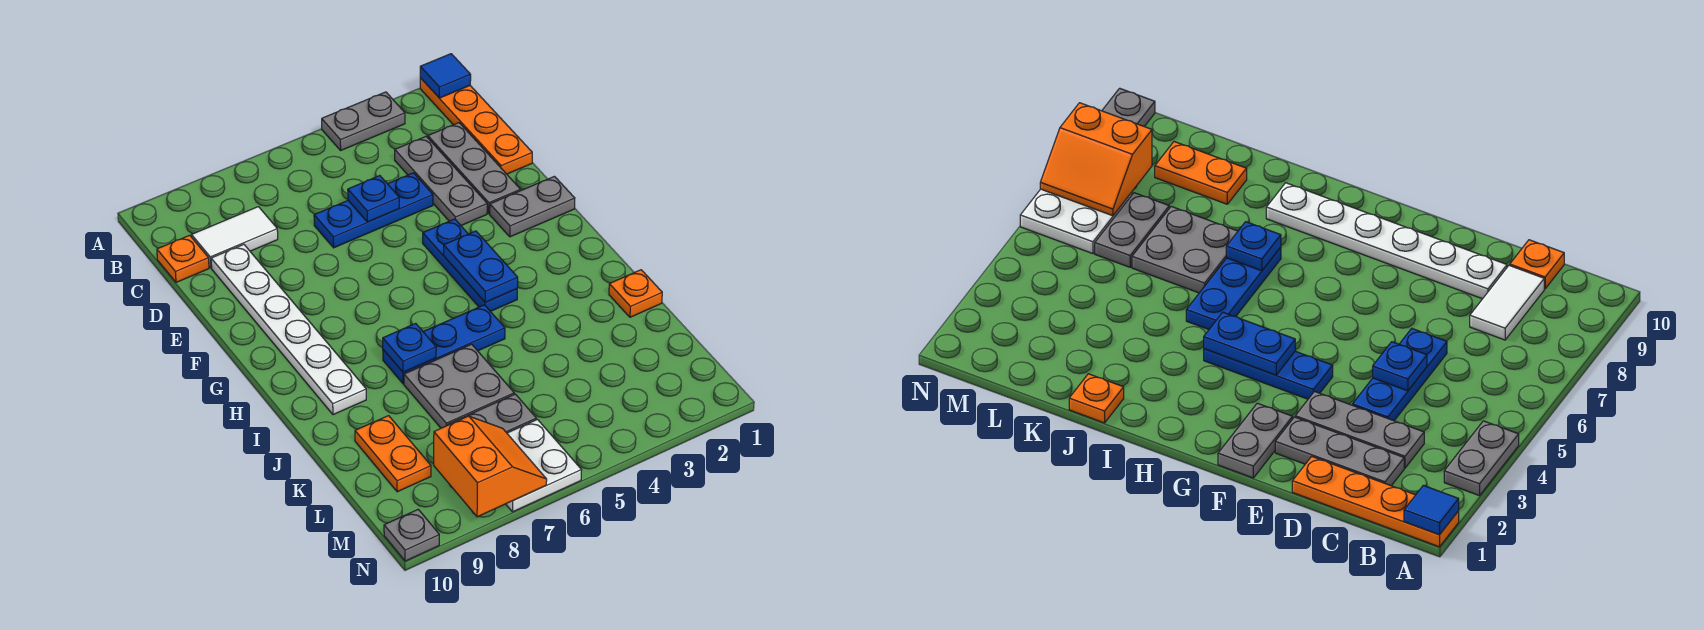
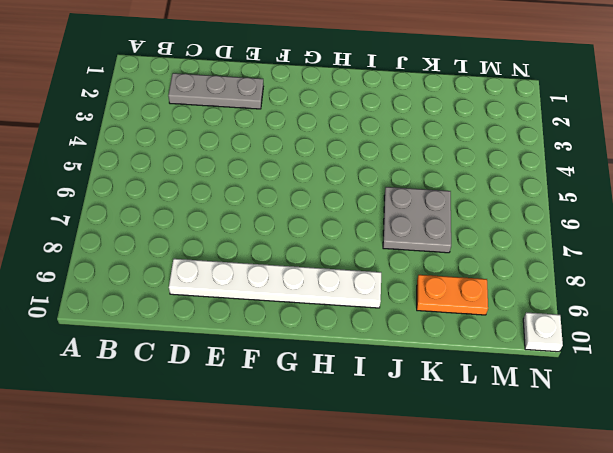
white plate N10 level 1 -> grey plate N10 level 1
none -> orange plate A1:D1 level 1
none -> grey plate A3:A4 level 1
none -> grey plate C3:E3 level 1

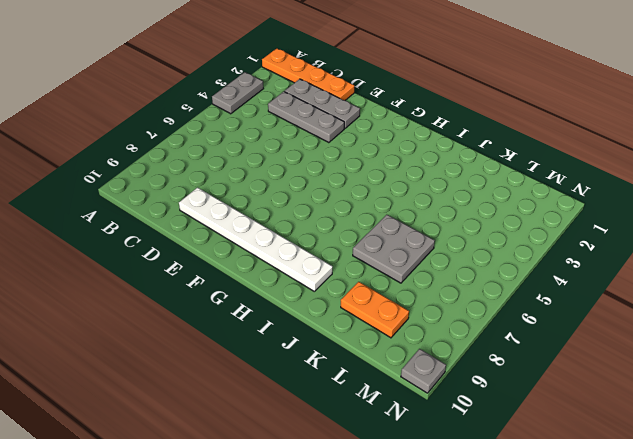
none -> white tile C8:C9 level 1
none -> orange plate C10 level 1
none -> blue plate D4:D6 level 1

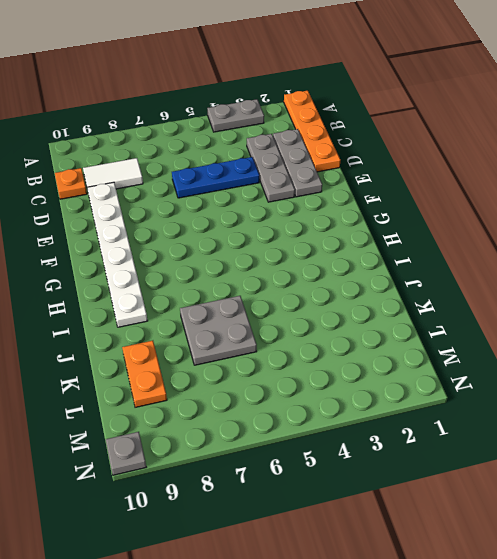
none -> grey plate F1:F2 level 1
none -> blue plate F4:H4 level 1
none -> blue plate I5:I7 level 1

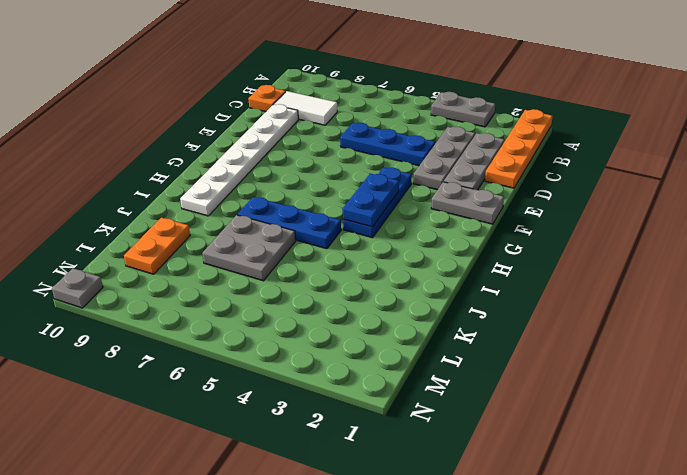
none -> orange plate J1 level 1
none -> grey plate L6:L7 level 1
none -> white plate M6:N7 level 1

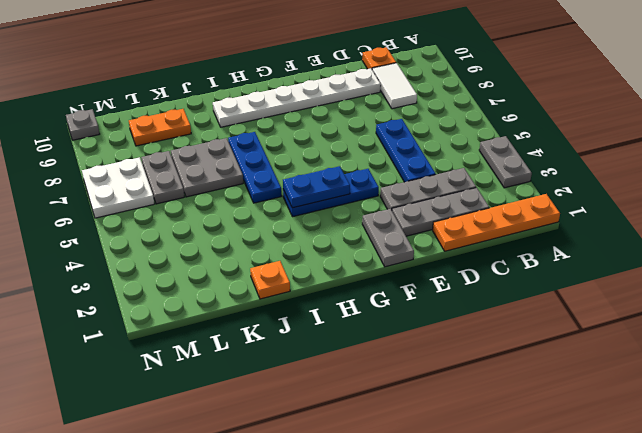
none -> blue tile A1 level 2
none -> blue plate D5 level 2
none -> blue plate I7 level 2

